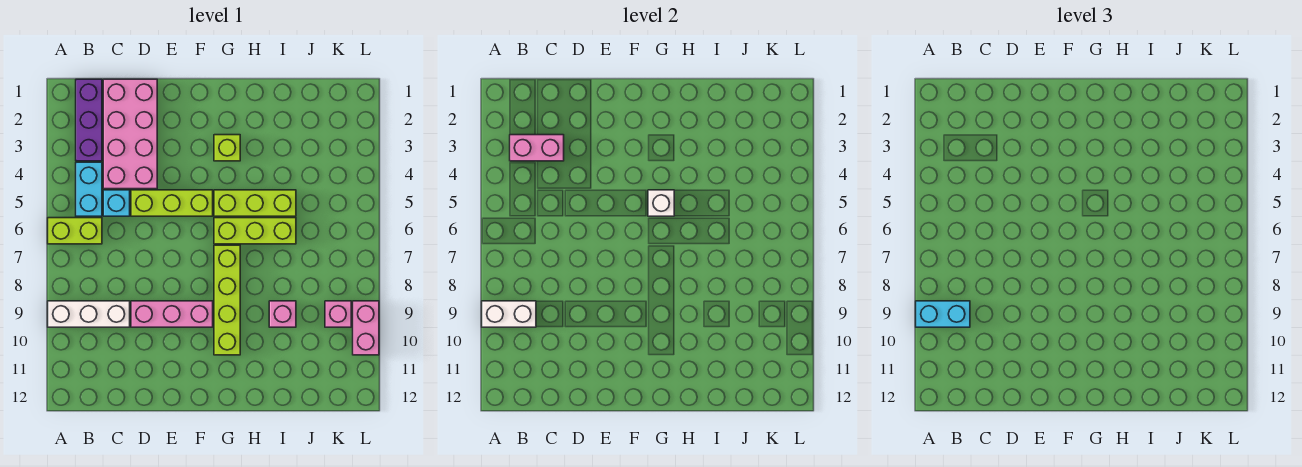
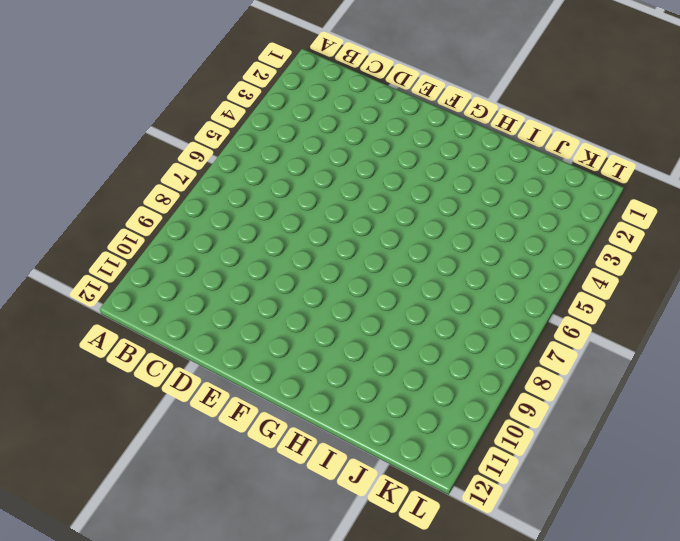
none -> lime brick A6:B6 level 1
none -> white brick A9:C9 level 1
none -> purple brick B1:B3 level 1

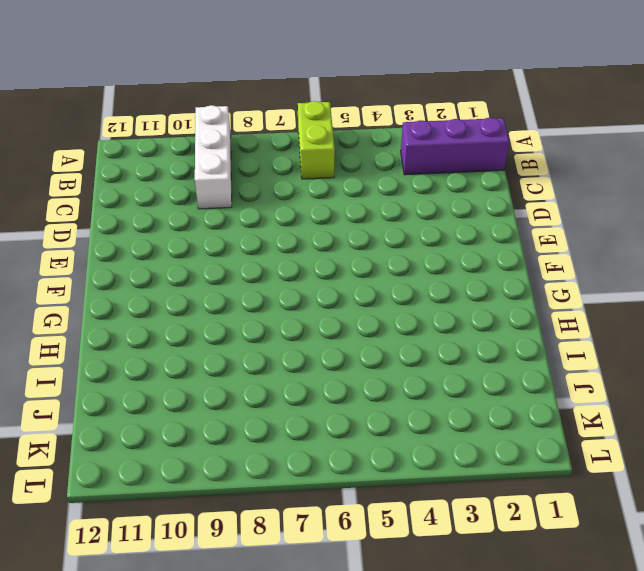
none -> cyan brick B4:B5 level 1
none -> pink brick C1:D4 level 1
none -> cyan brick C5 level 1

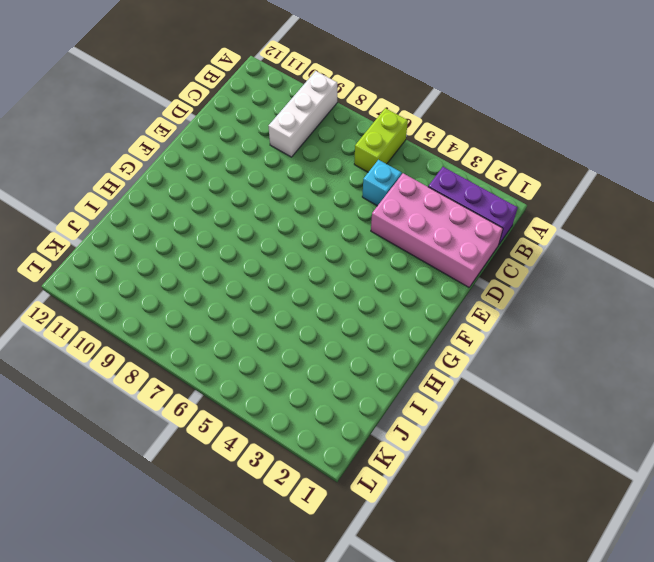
none -> cyan brick B4:B5 level 1
none -> lime brick D5:F5 level 1
none -> pink brick D9:F9 level 1

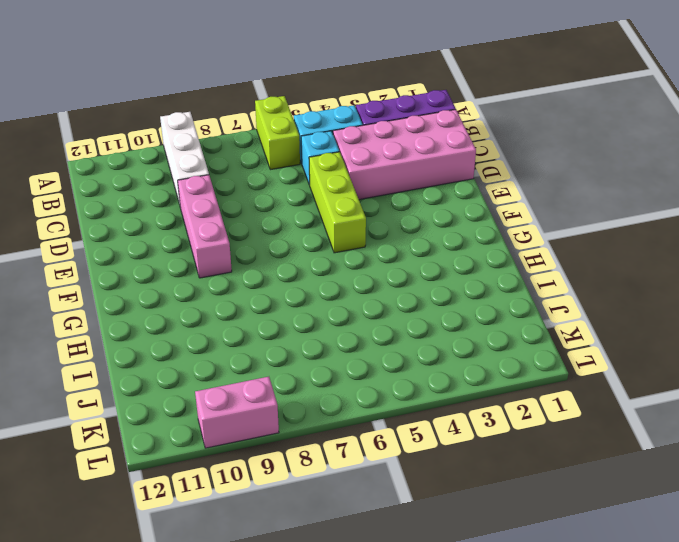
none -> lime brick G3 level 1
none -> lime brick G5:I5 level 1
none -> lime brick G6:I6 level 1

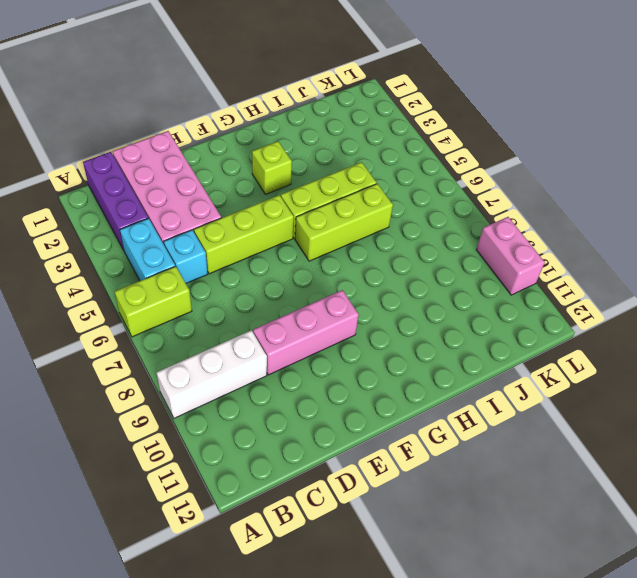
none -> lime brick G7:G10 level 1
none -> pink brick I9 level 1
none -> pink brick K9 level 1

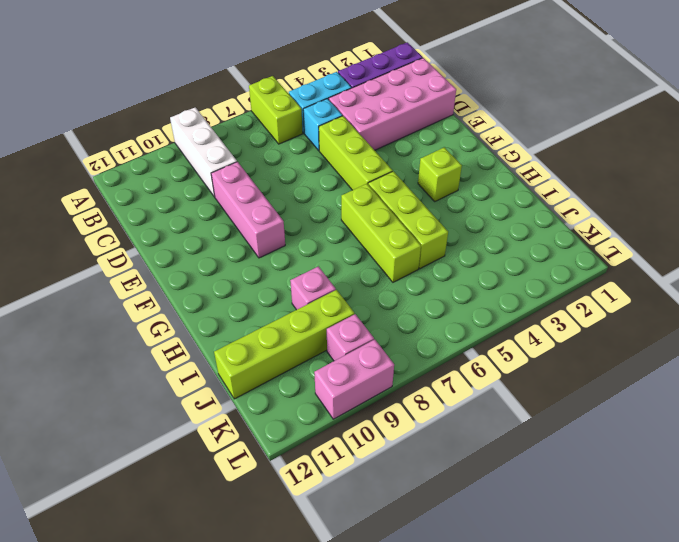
lime brick J9:J12 level 1 -> lime brick G7:G10 level 1
none -> white brick A9:B9 level 2
none -> pink brick B3:C3 level 2
none -> white brick G5 level 2

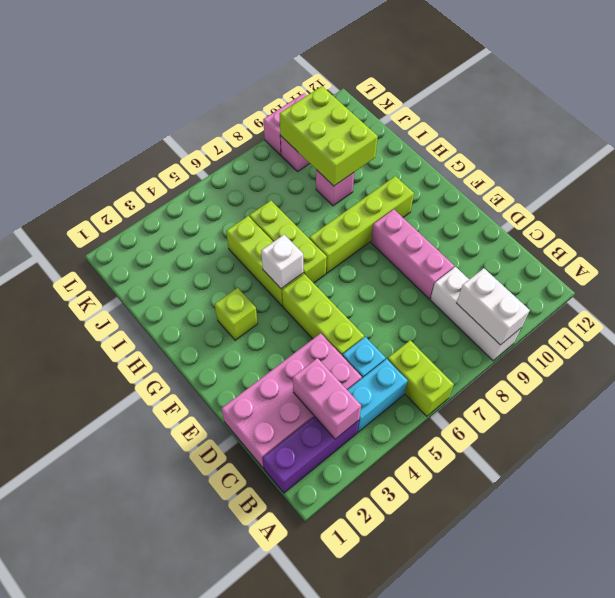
lime brick I9:K10 level 2 -> none
none -> cyan brick A9:B9 level 3

